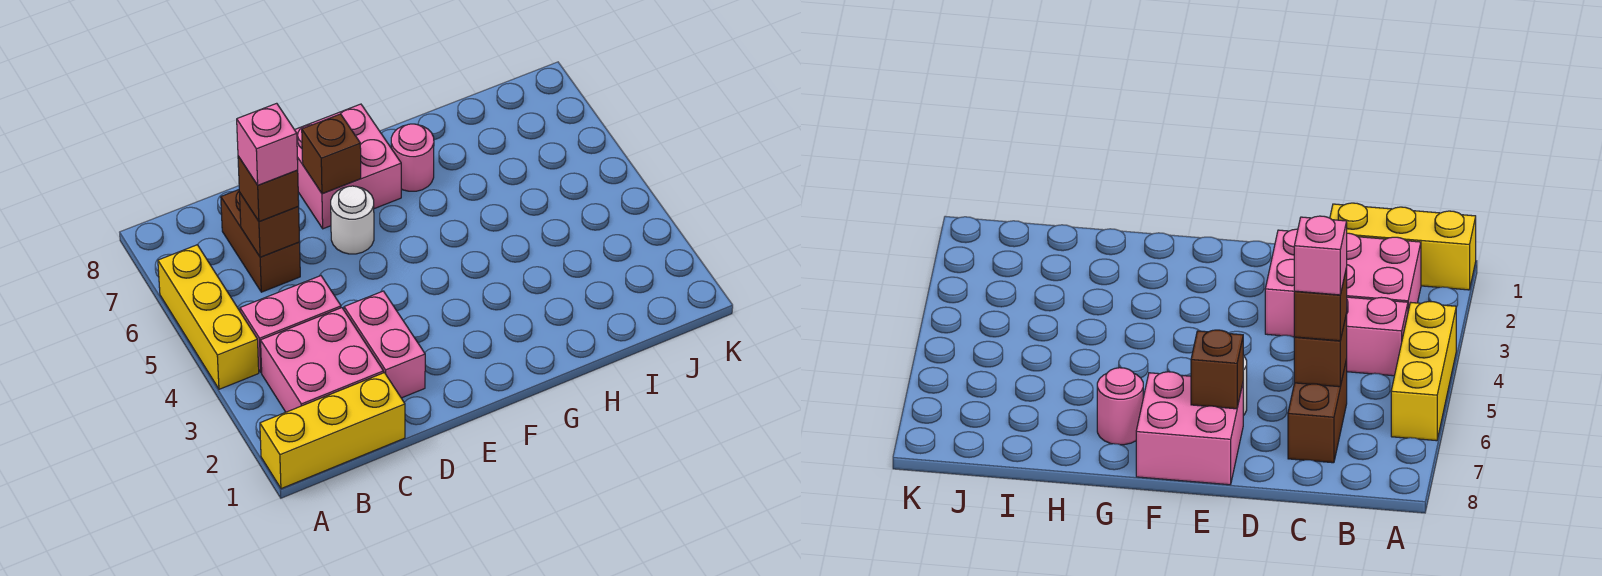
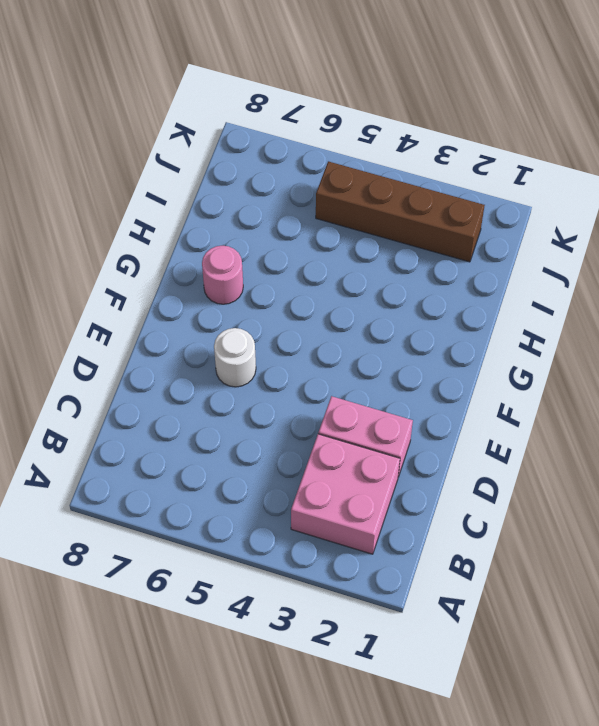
brown brick J2:J5 level 1 -> none
none -> yellow brick A1:C1 level 1
none -> yellow brick A4:A6 level 1
none -> pink brick B4:C4 level 1

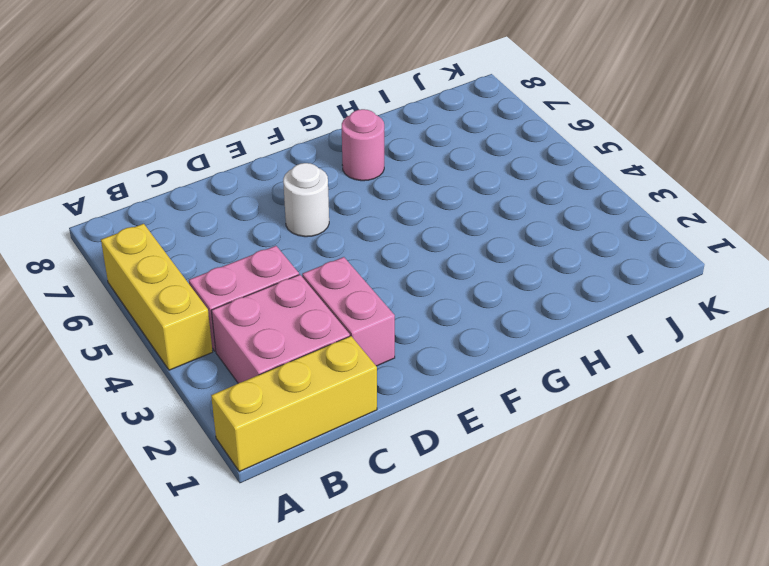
none -> brown brick C6:C7 level 1
none -> pink brick E7:F8 level 1
none -> brown brick C6 level 2

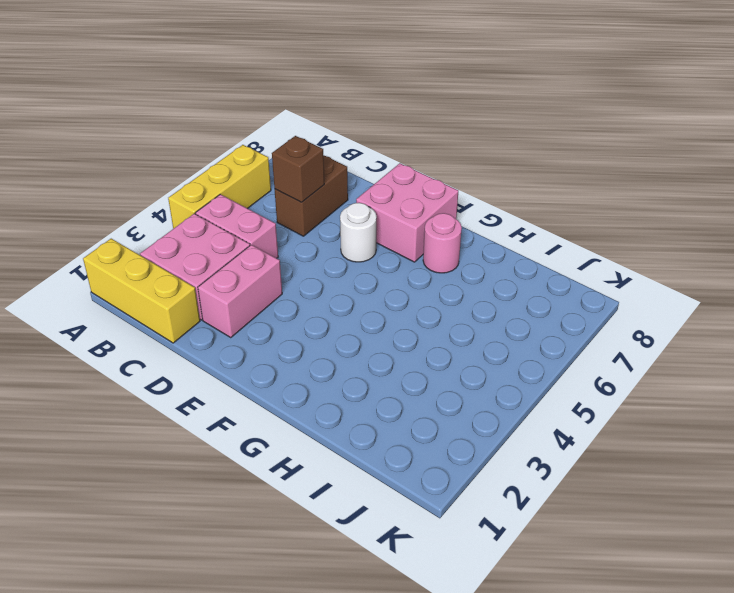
none -> brown brick E7 level 2
none -> brown brick C6 level 3
none -> pink brick C6 level 4

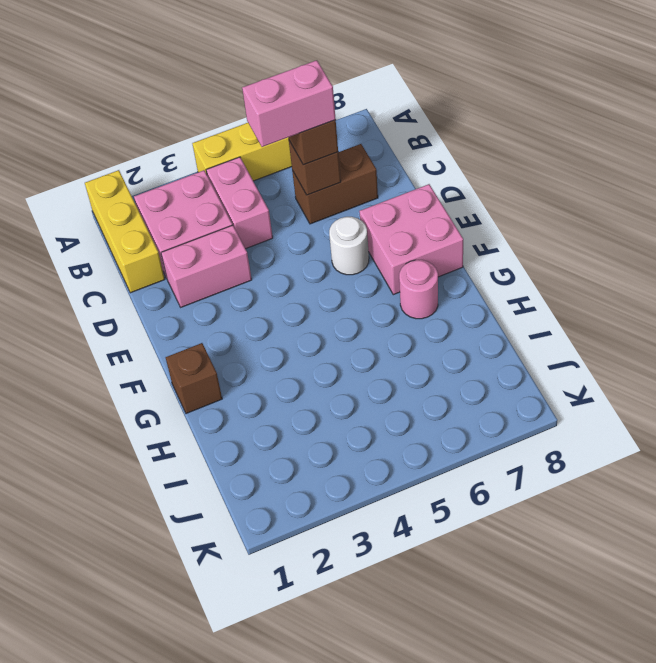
pink brick C5:C6 level 4 -> pink brick C6 level 4
brown brick G1 level 1 -> brown brick E7 level 2

